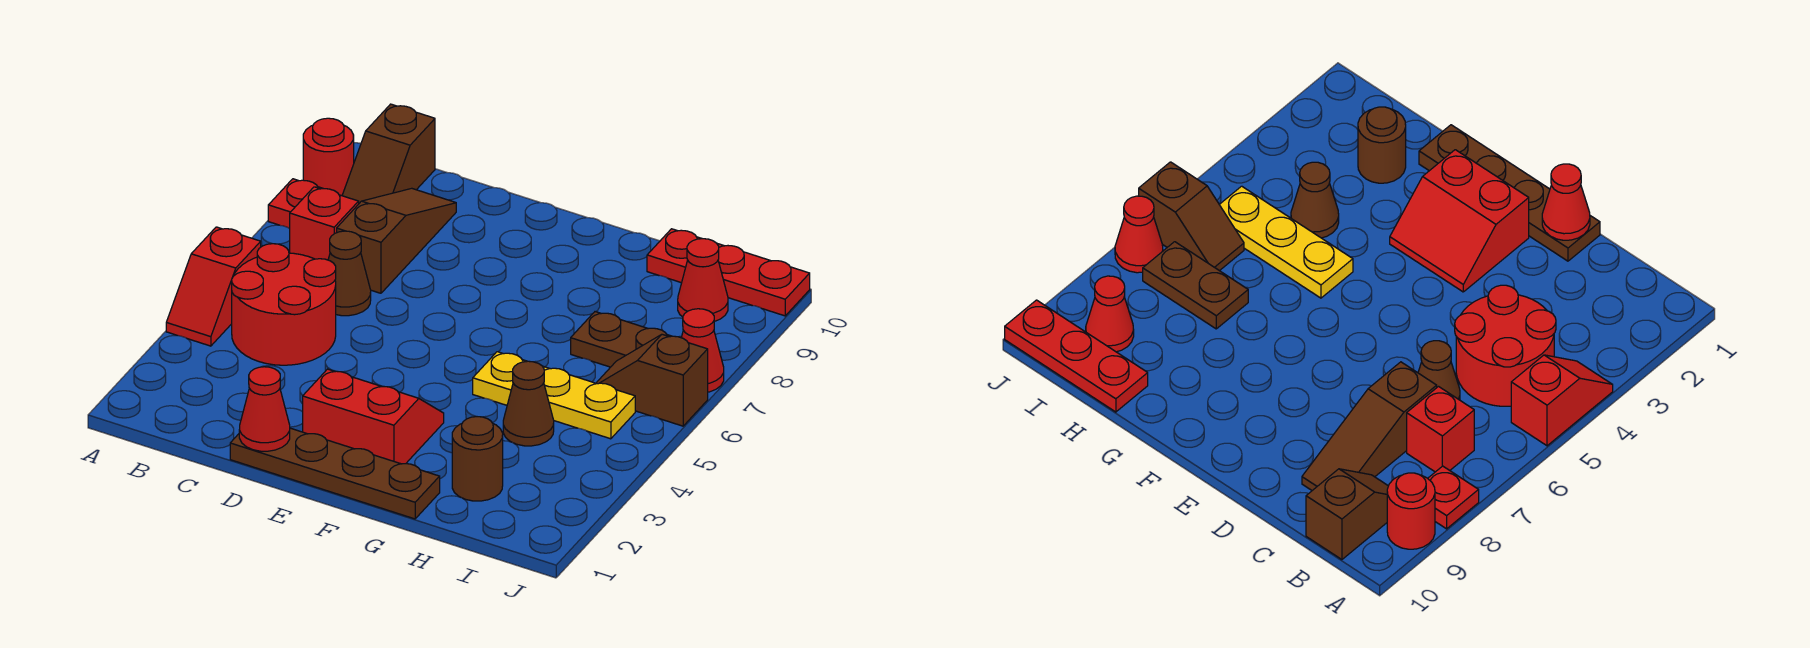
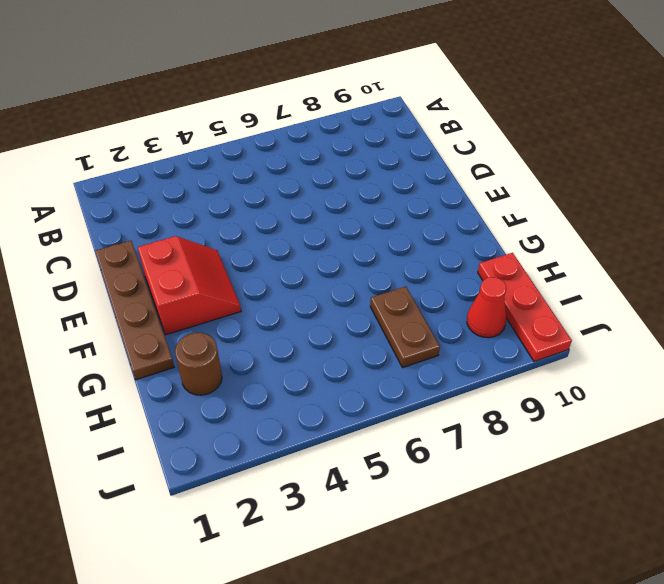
none -> red slope A4:A5 level 1 top 5
none -> red plate A8 level 1
none -> red round brick A9 level 1

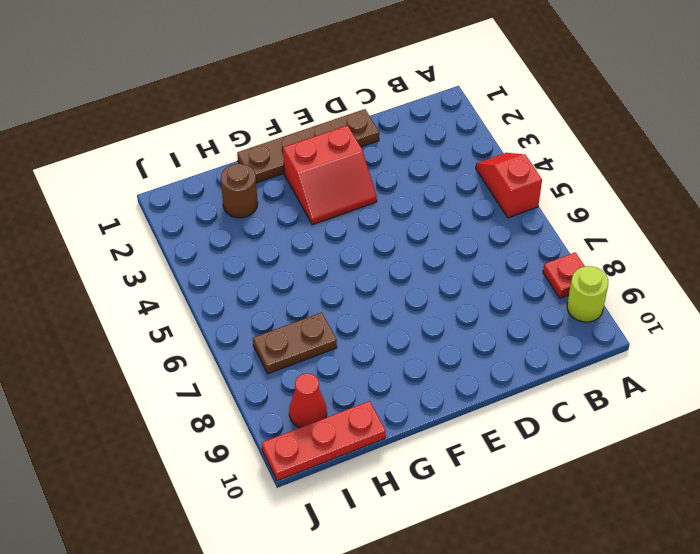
lime round brick A9 level 1 -> red round brick A9 level 1
none -> red round brick B4:C5 level 1
none -> red brick B7 level 1
none -> brown slope B9:B10 level 1 top 10

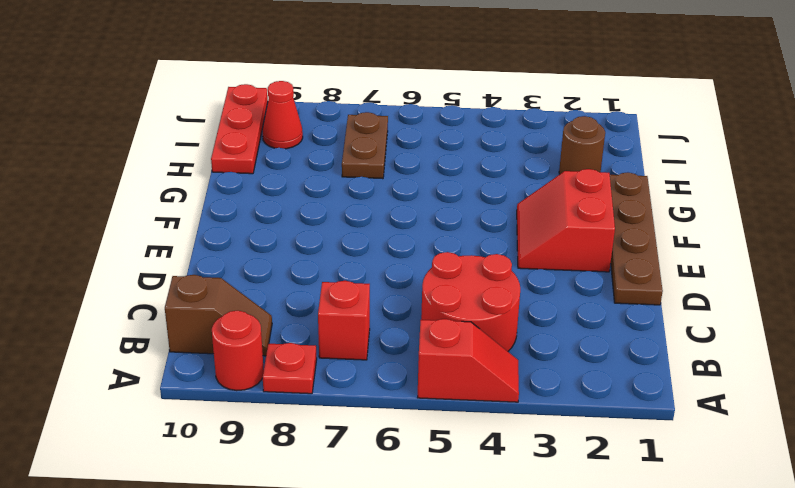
none -> brown cone C6 level 1
none -> brown slope C7:C9 level 1 top 7
none -> yellow plate G5:I5 level 1

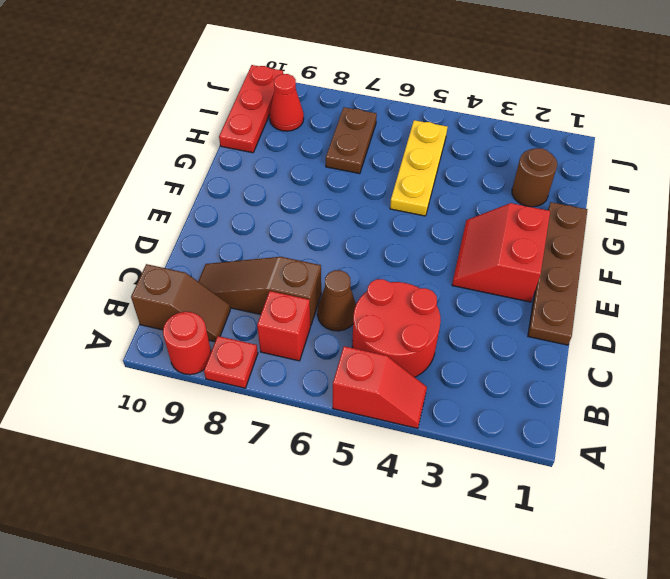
none -> brown cone H4 level 1
none -> brown slope I6:J6 level 1 top J
none -> red cone J7 level 1

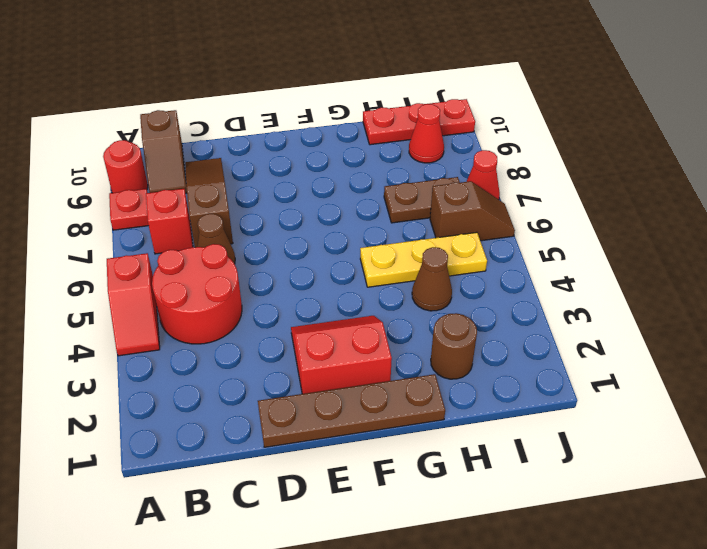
brown slope I6:J6 level 1 top I -> brown slope I6:J6 level 1 top J
none -> red cone D1 level 2

